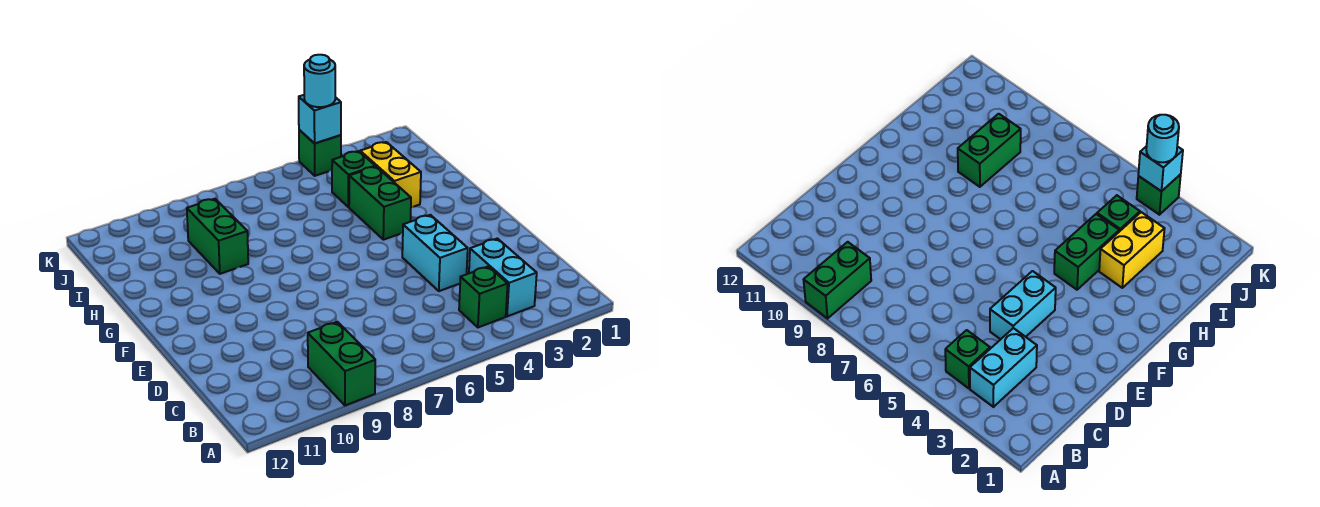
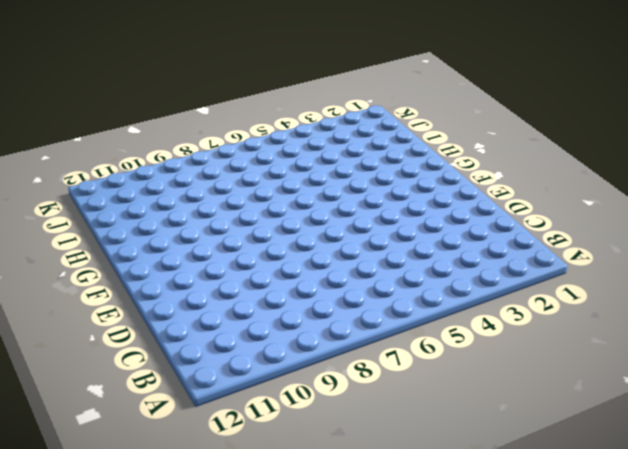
none -> green brick A9:B9 level 1
none -> cyan brick B3:C3 level 1

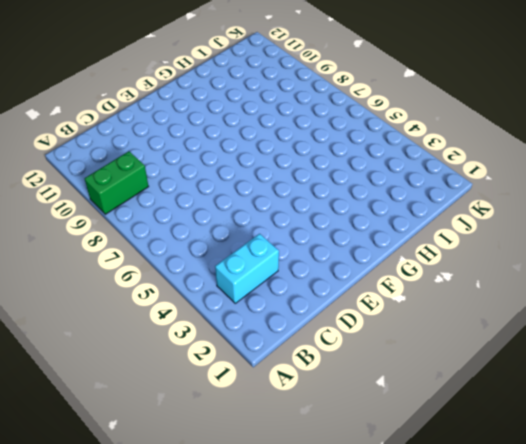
none -> green brick B4 level 1
none -> cyan brick D4:E4 level 1

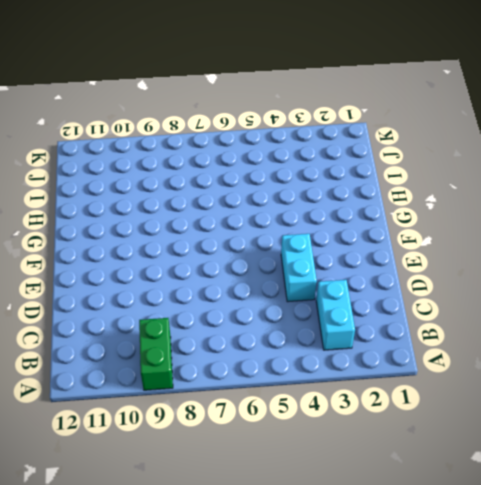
none -> green brick B4 level 1
none -> green brick G4:H4 level 1

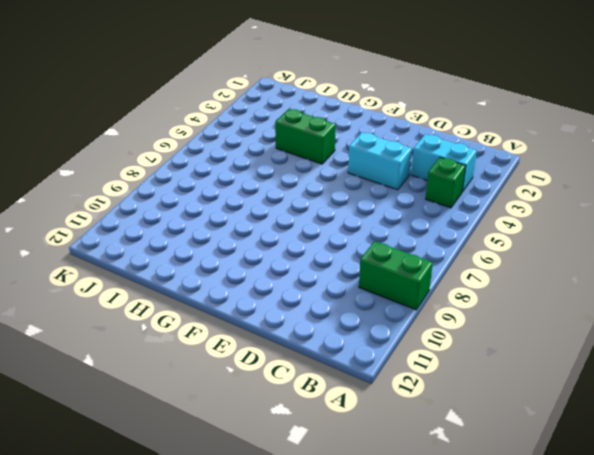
none -> yellow brick H3:I3 level 1
none -> green brick H9:I9 level 1

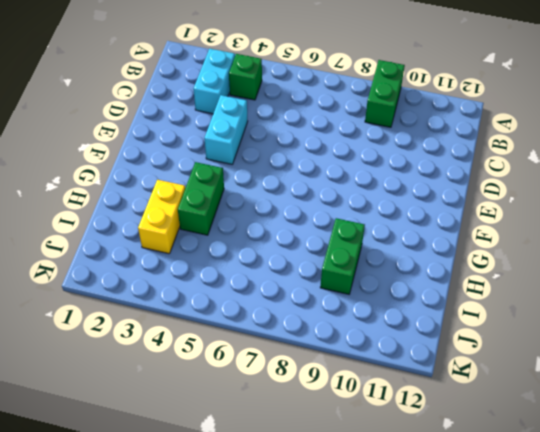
none -> green brick I4 level 1
none -> green brick K4 level 1

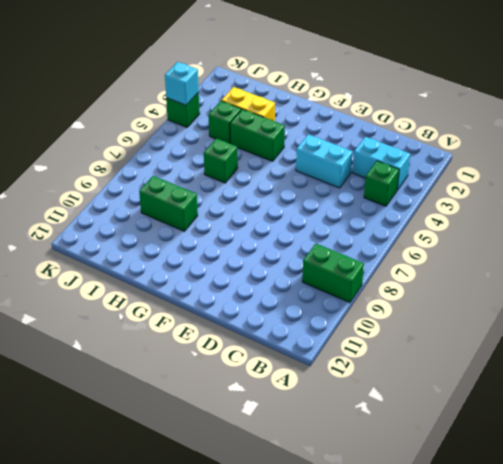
green brick H6 level 1 -> none
none -> cyan round brick K4 level 3

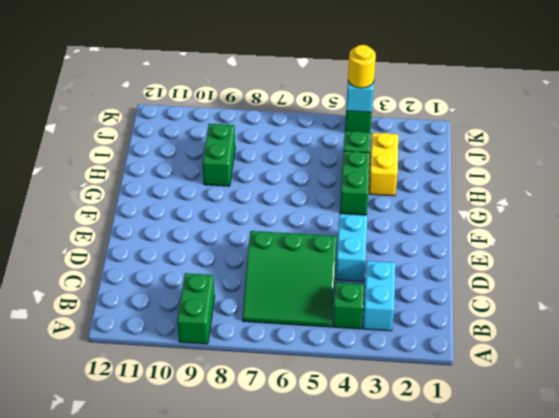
green slope B5:D7 level 1 top D -> none
yellow round brick K4 level 3 -> cyan round brick K4 level 3

